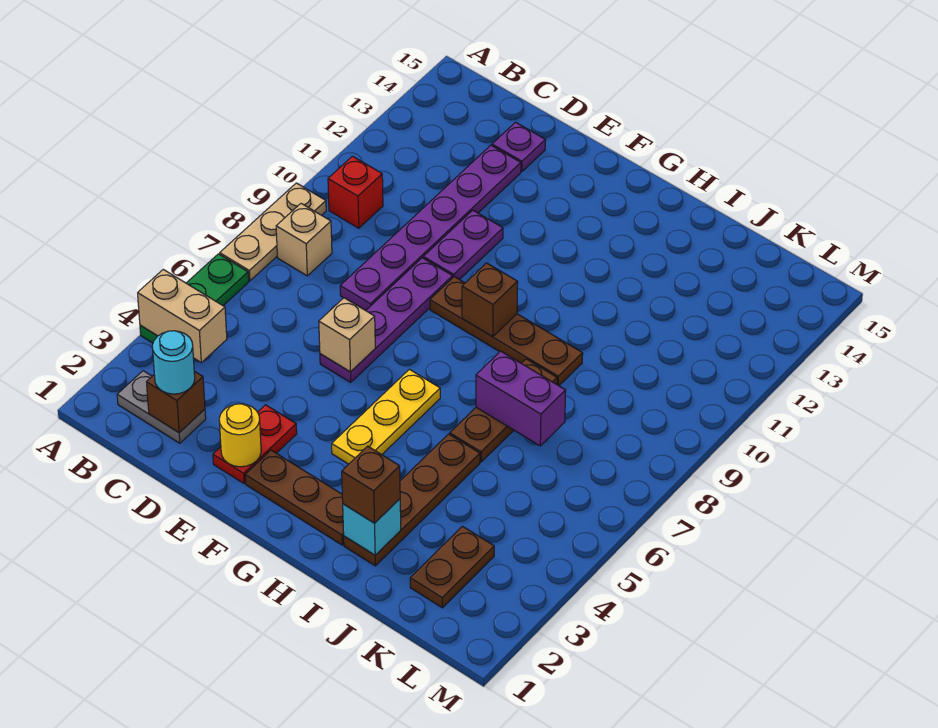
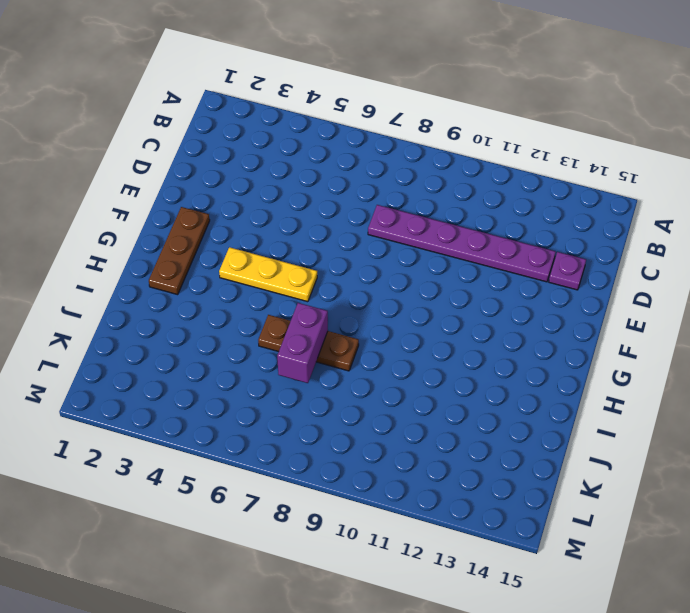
none -> green plate A4:A6 level 1
none -> tan plate A7:A9 level 1
none -> grey plate B2:C2 level 1

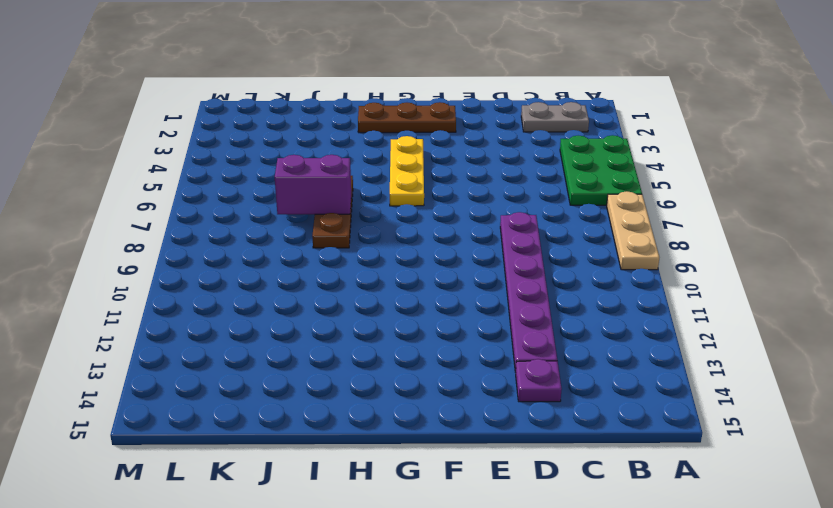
green plate A4:B6 level 1 -> green plate A4:A6 level 1
none -> tan brick B8 level 1
none -> red brick B10 level 1
none -> red plate E2:E3 level 1

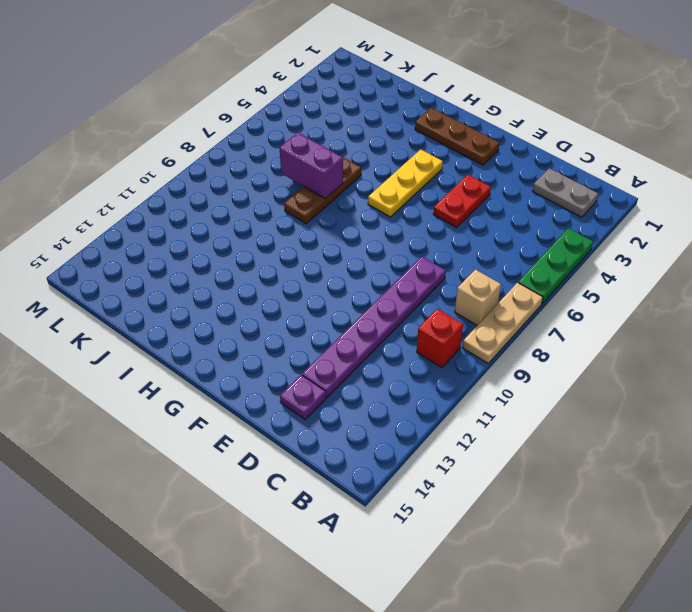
red plate E4:E5 level 1 -> red plate E2:E3 level 1
none -> purple plate E6:E9 level 1
none -> purple plate E10:E11 level 1
none -> brown plate F9:I9 level 1

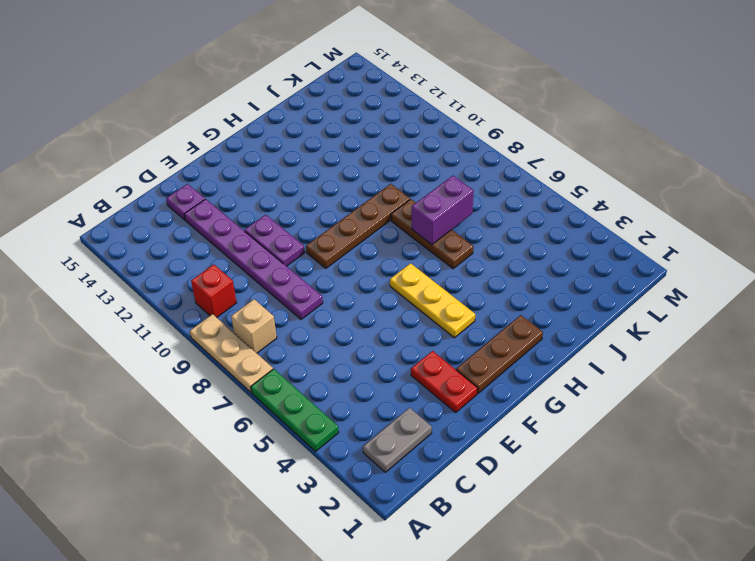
none -> purple plate E6:E9 level 1
none -> brown plate I2:I5 level 1
none -> brown plate K2:K3 level 1

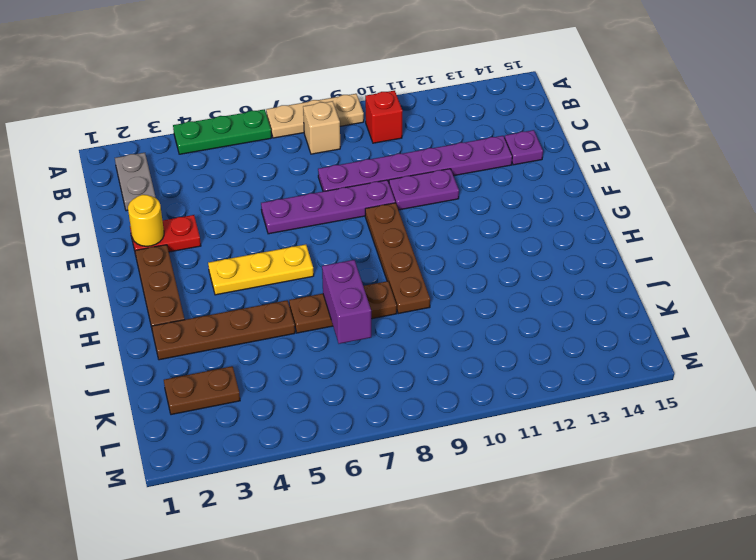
none -> tan brick A4:B4 level 2
none -> brown brick C2 level 2
none -> tan brick E6 level 2

